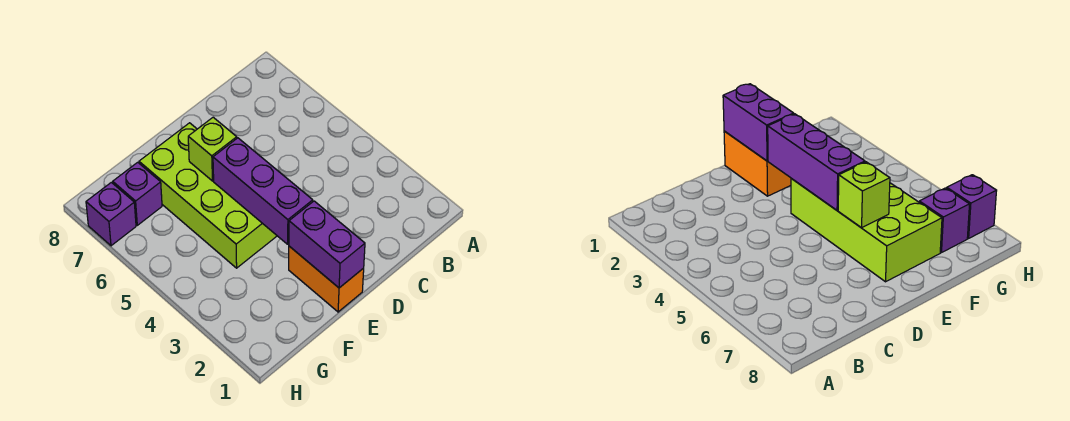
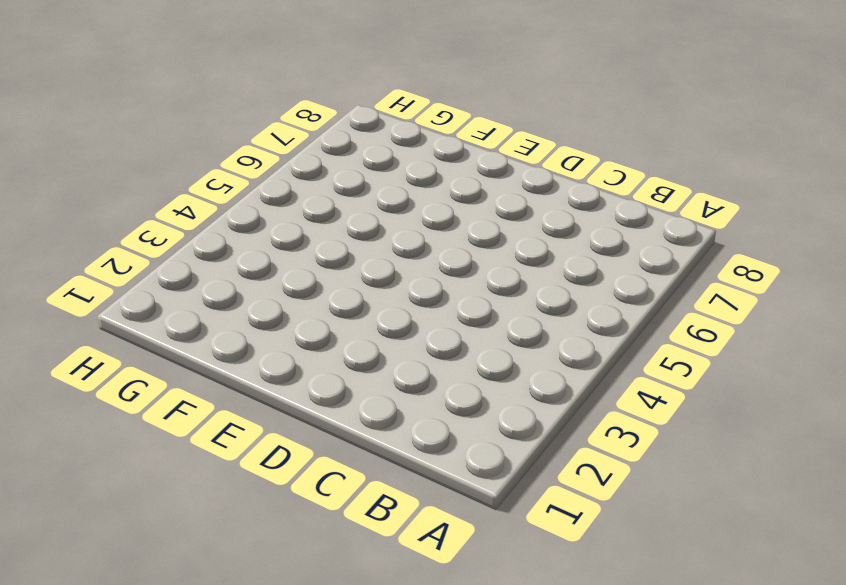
none -> orange brick E1:E2 level 1
none -> lime brick E4:F7 level 1

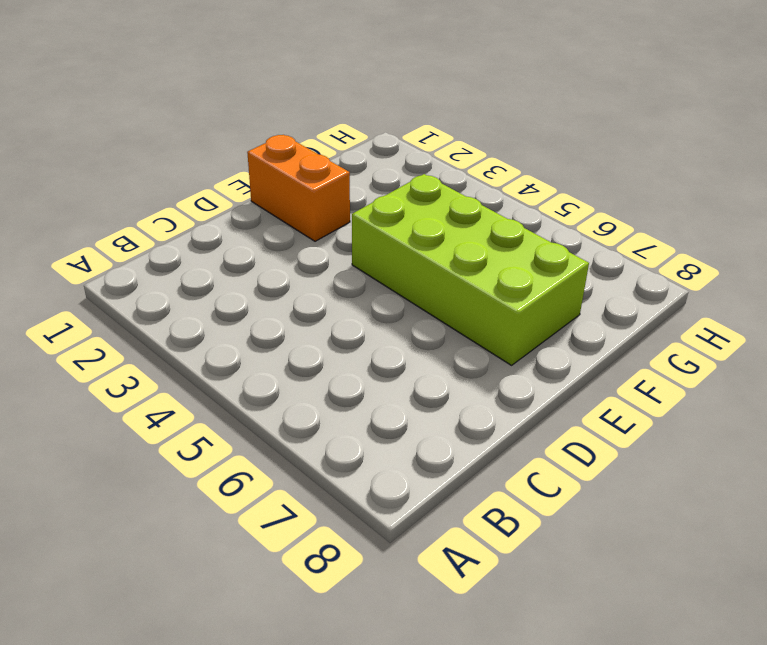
none -> purple brick G7 level 1
none -> purple brick H7 level 1

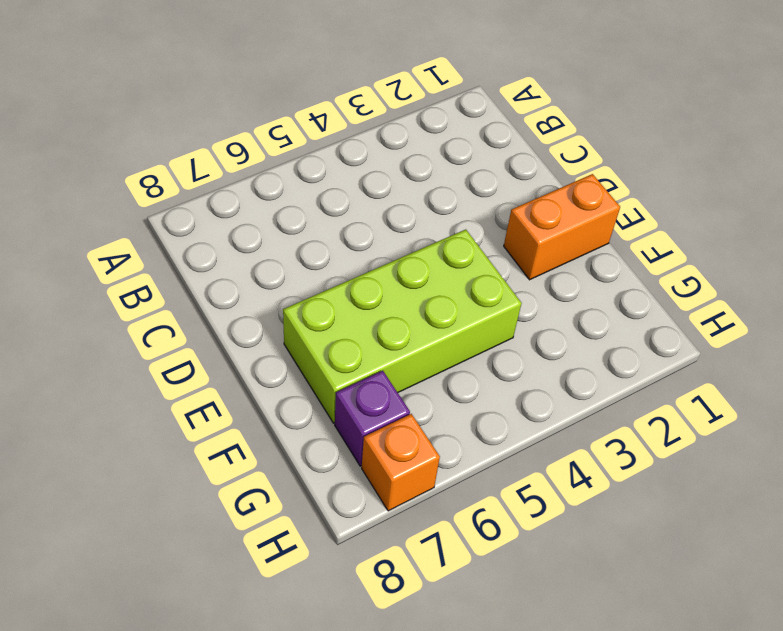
orange brick H7 level 1 -> purple brick H7 level 1
none -> purple brick E1:E2 level 2
none -> purple brick E3:E5 level 2

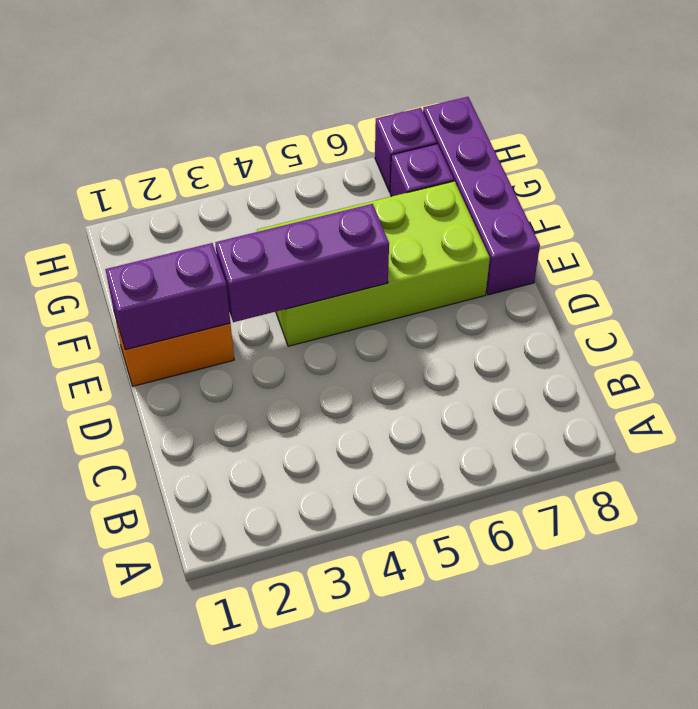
purple brick E8:H8 level 1 -> none
none -> lime brick E6 level 2

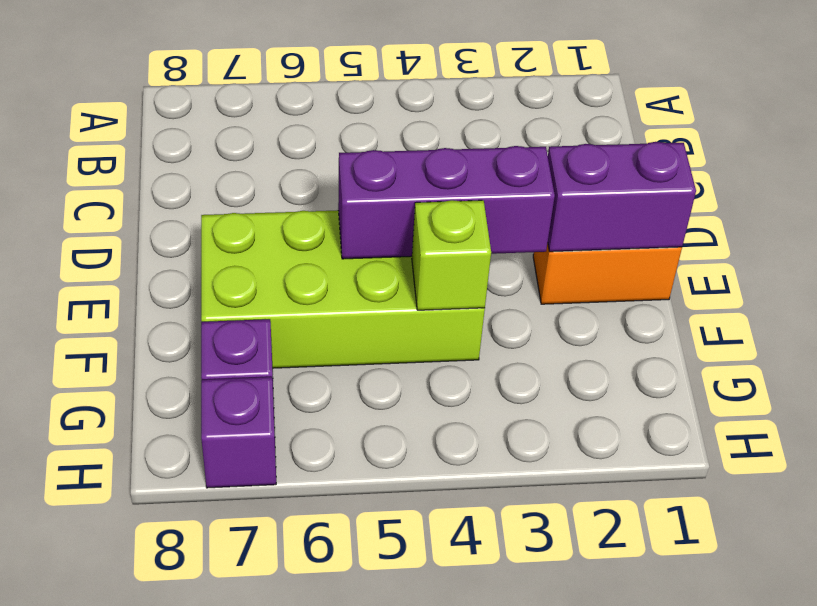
lime brick F4 level 2 -> lime brick E6 level 2

